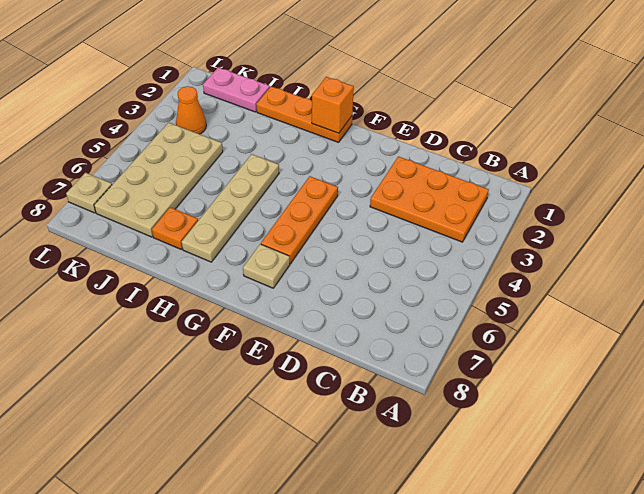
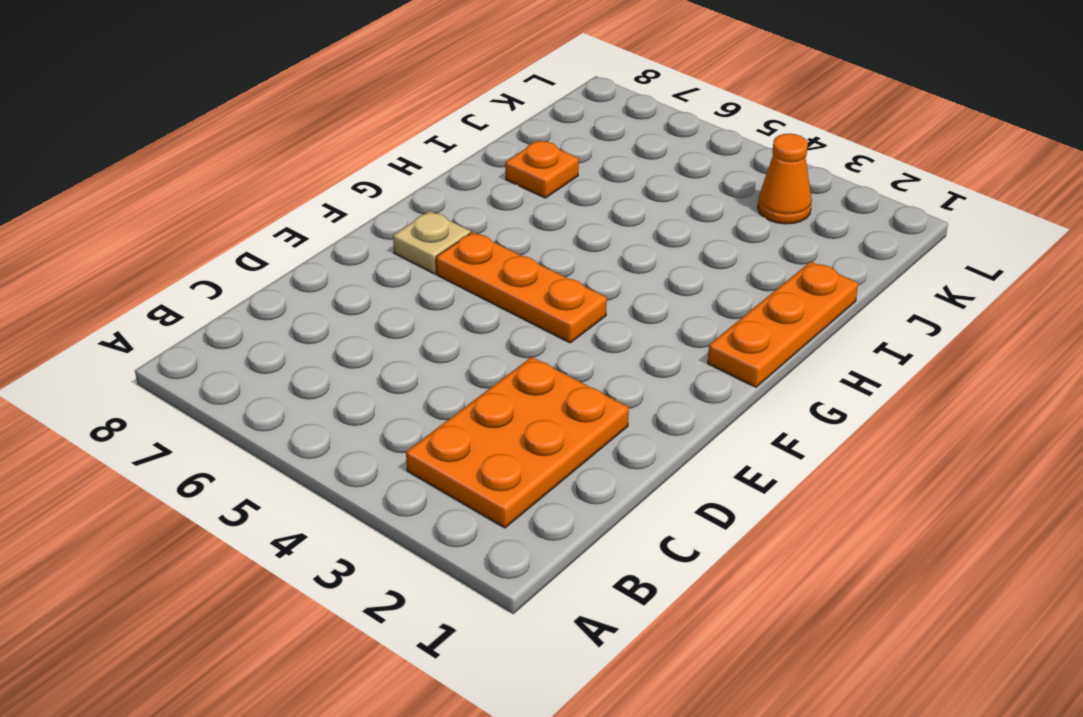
none -> tan plate H4:H7 level 1
none -> pink plate J1:K1 level 1

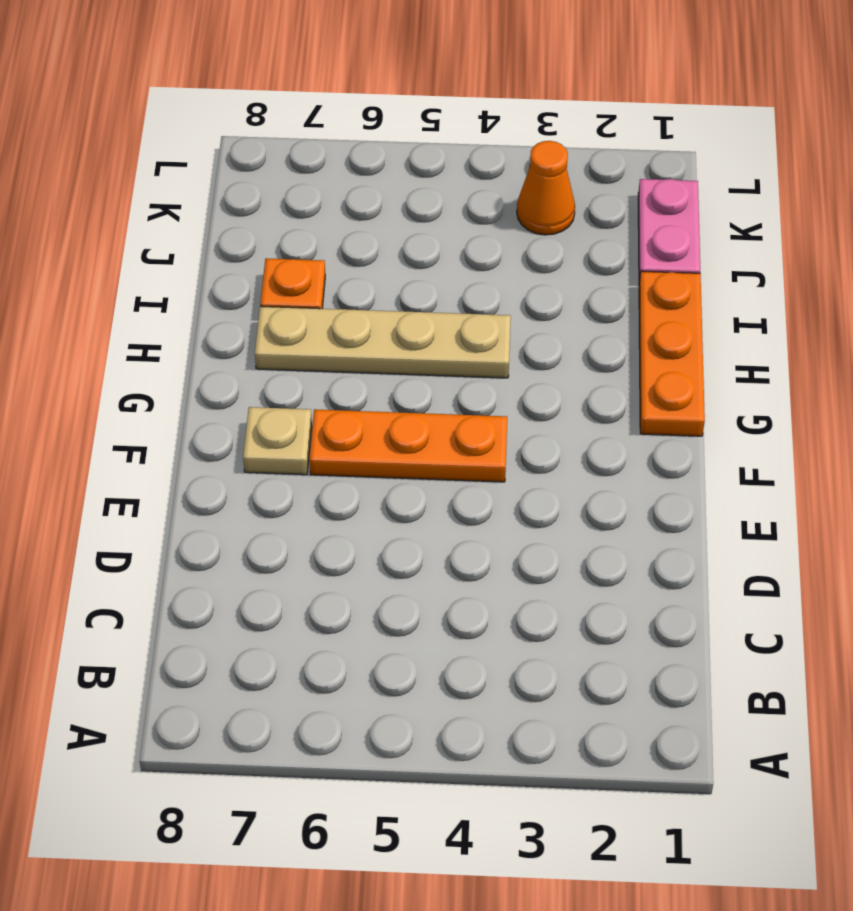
none -> orange plate B2:D3 level 1
none -> tan plate J4:K7 level 1

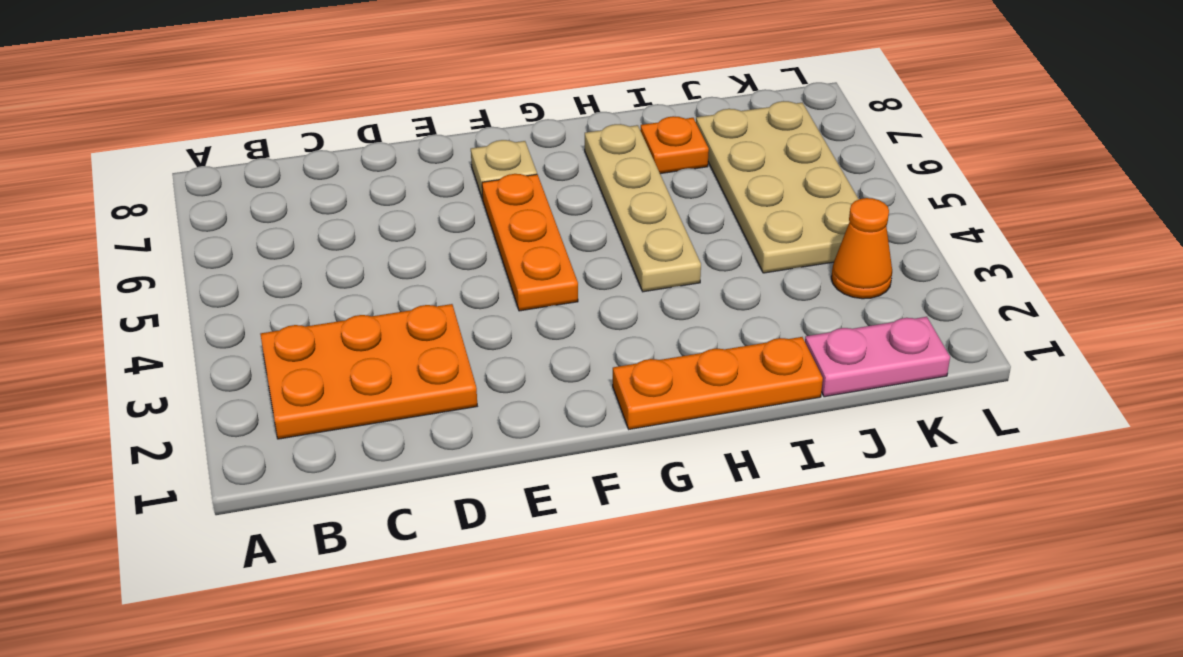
none -> tan plate L7 level 1
none -> orange brick G1 level 2

